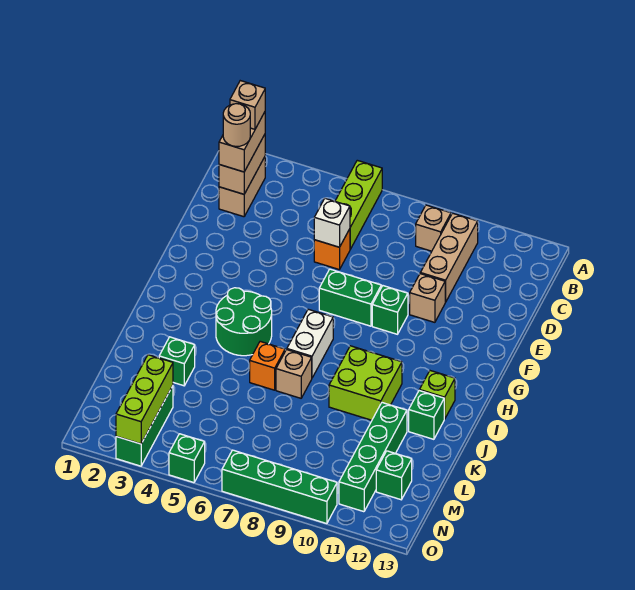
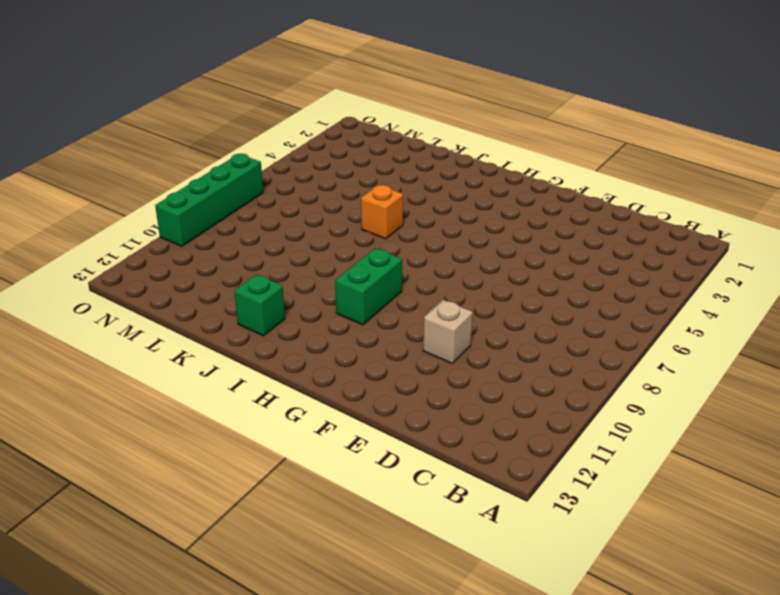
green brick H9:H10 level 1 -> green brick F7:F8 level 1
none -> lime brick A6:C6 level 1
none -> tan brick B2:C2 level 1
none -> tan brick B9 level 1

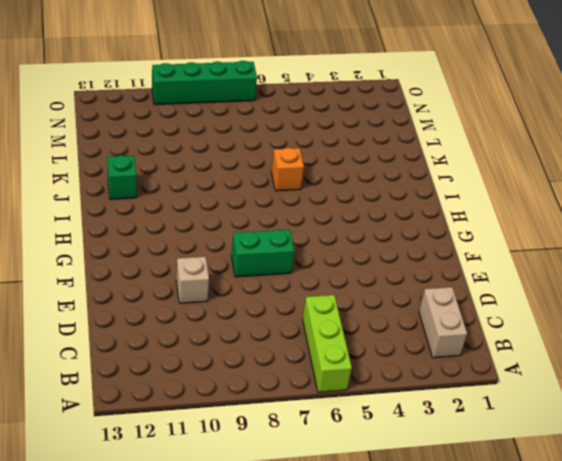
none -> tan brick B9 level 1
none -> tan brick B10:D10 level 1
none -> orange brick D6 level 1

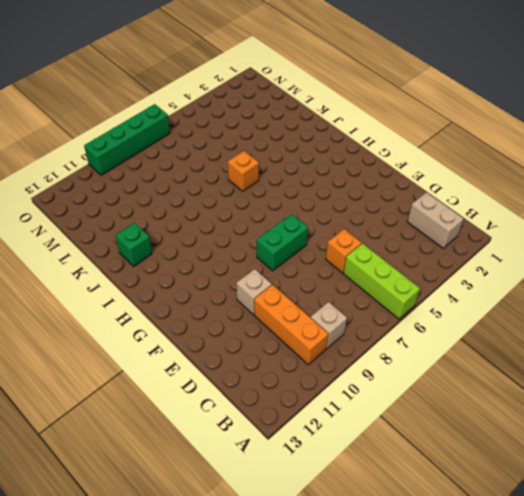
orange brick B10:D10 level 1 -> tan brick B10:D10 level 1
none -> green brick F9 level 1
none -> green round brick H4:I5 level 1
none -> white brick H7:I7 level 1

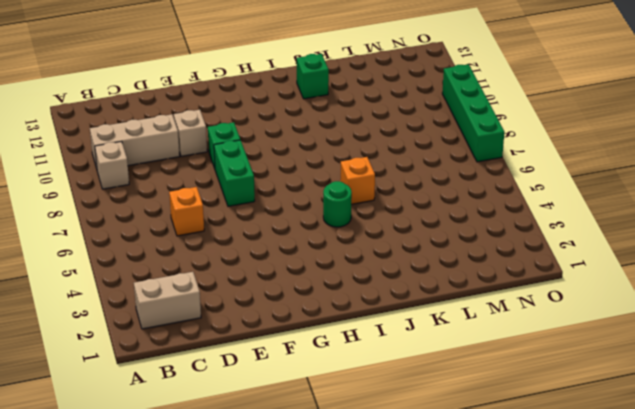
green round brick I5 level 1 -> green round brick H4:I5 level 1
none -> lime brick A6:C6 level 1
none -> white brick H7:I7 level 1
none -> lime brick I9:J10 level 1

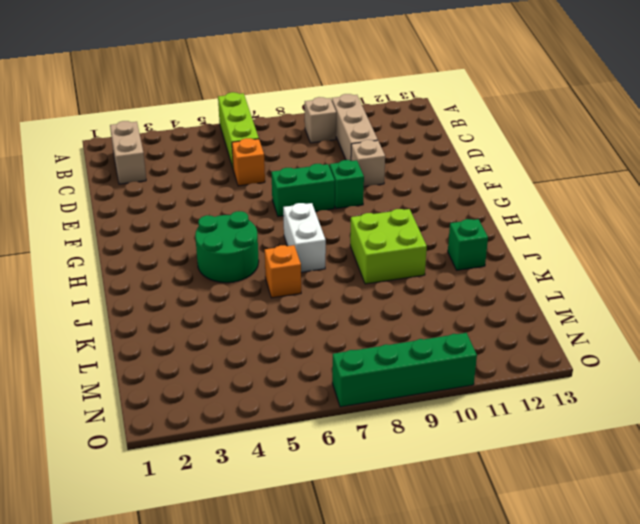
none -> lime brick I12 level 1
none -> tan brick J7 level 1
none -> green brick K3 level 1

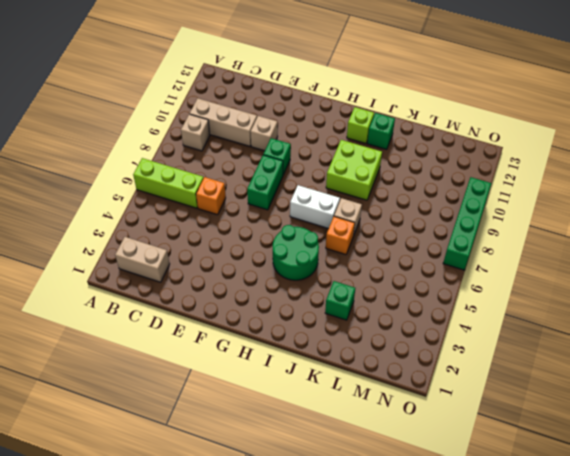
none -> green brick K11:N11 level 1
none -> green brick M3:O3 level 1
none -> green brick M12 level 1

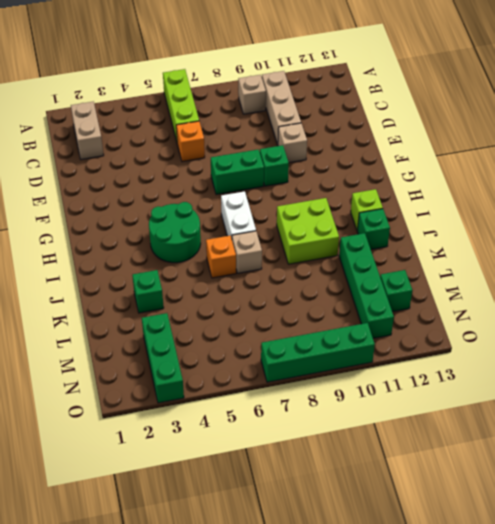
none -> green brick O5 level 1
none -> tan brick B2:C2 level 2
none -> white brick D6 level 2

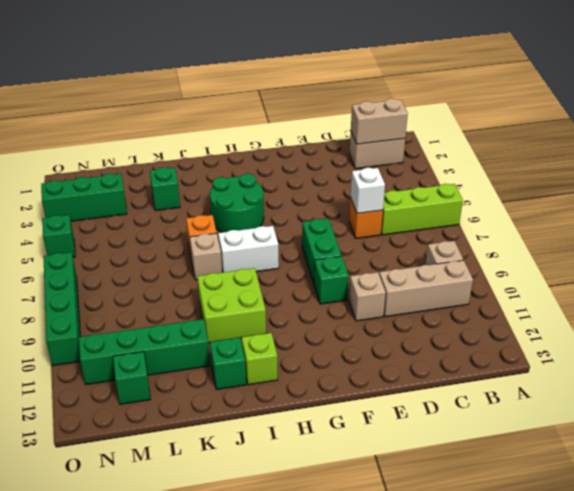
none -> lime brick M3:O3 level 2
none -> tan brick B2:C2 level 3
none -> tan brick B2 level 4

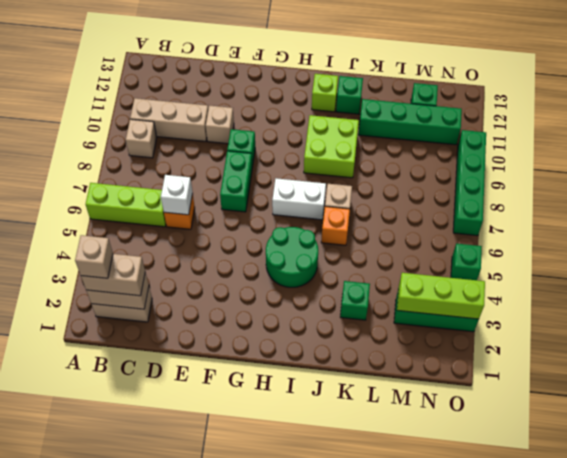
none -> tan round brick C2 level 4

